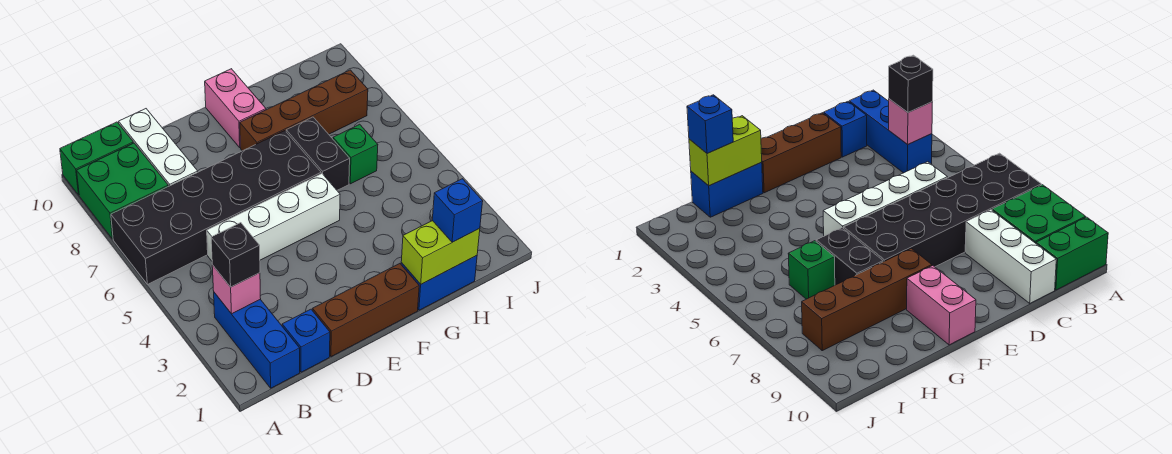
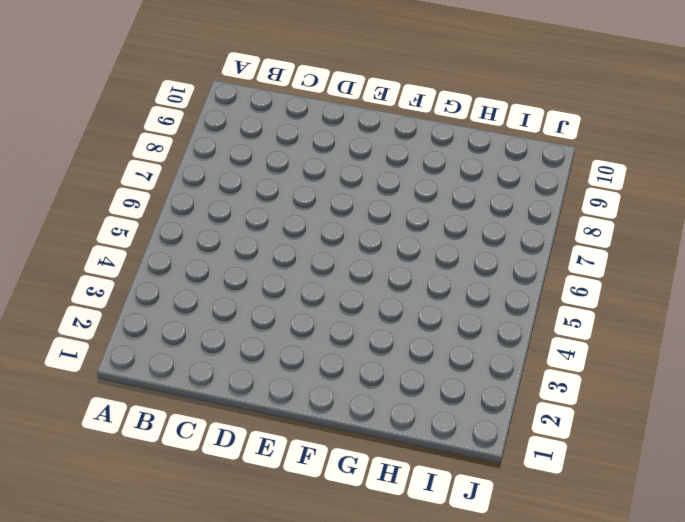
none -> black brick A6:F7 level 1
none -> green brick A8:B9 level 1
none -> green brick A10:B10 level 1

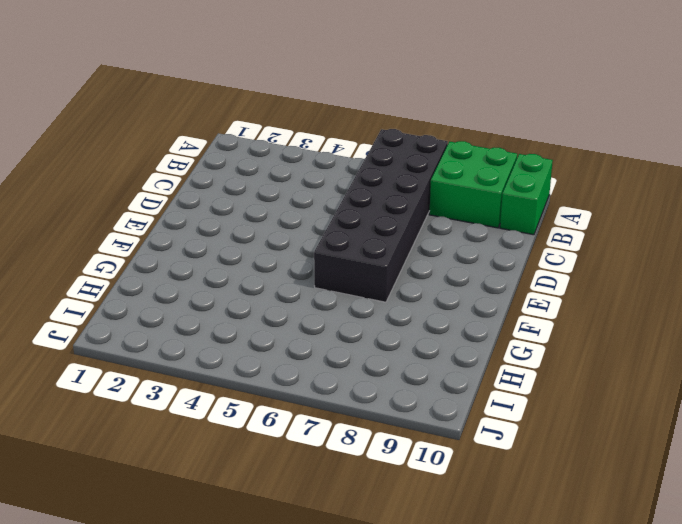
none -> blue brick B1:B3 level 1
none -> blue brick C1 level 1
none -> white brick C5:F5 level 1

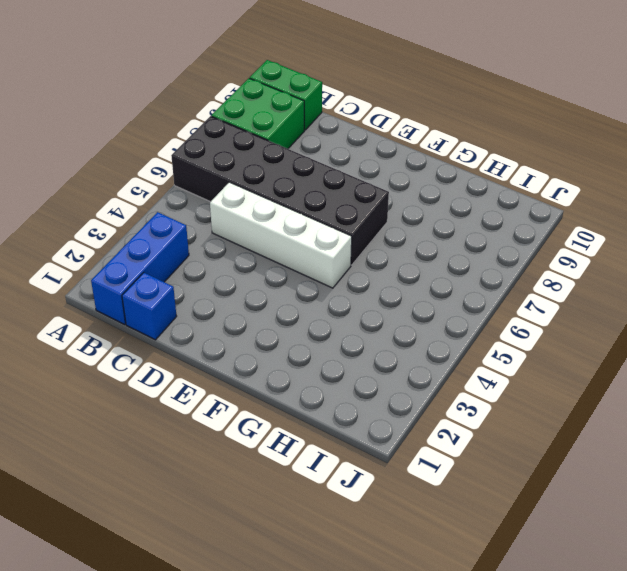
none -> white brick C8:C10 level 1
none -> brown brick D1:F1 level 1
none -> brown brick F8:I8 level 1

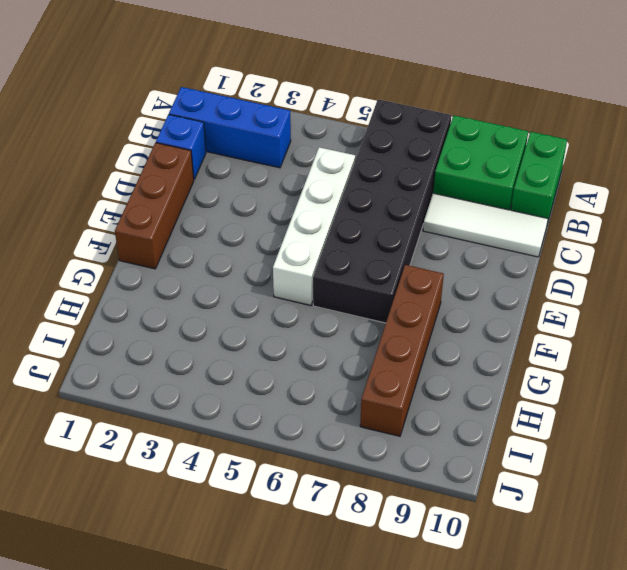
white tile C8:C10 level 1 -> white brick C8:C10 level 1
none -> pink brick F9:F10 level 1
none -> blue brick G1:H1 level 1
none -> black brick G6:G7 level 1

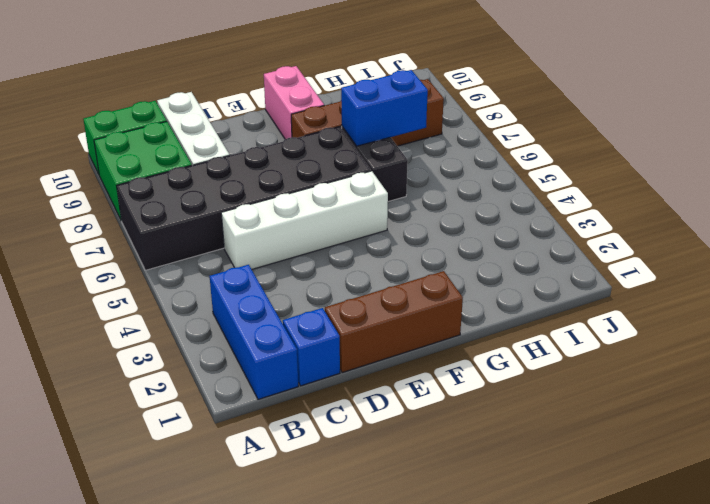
blue brick G7:H7 level 2 -> blue brick G1:H1 level 1
none -> green brick H6 level 1
none -> pink brick B3 level 2
none -> lime brick G1:H1 level 2

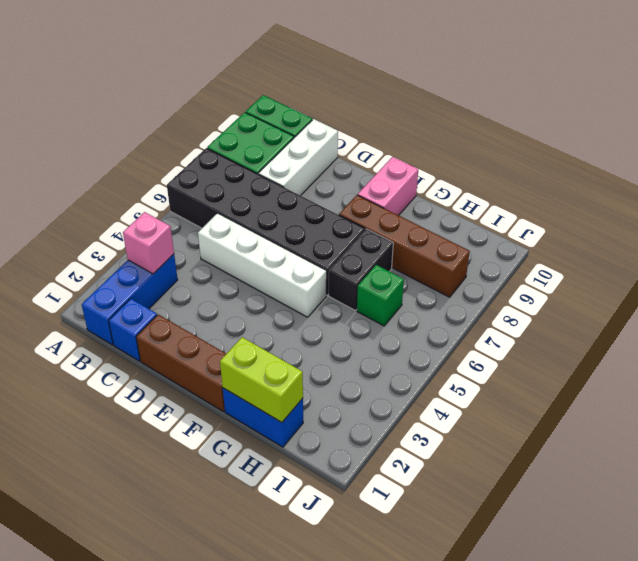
none -> black brick B3 level 3
none -> blue brick H1 level 3

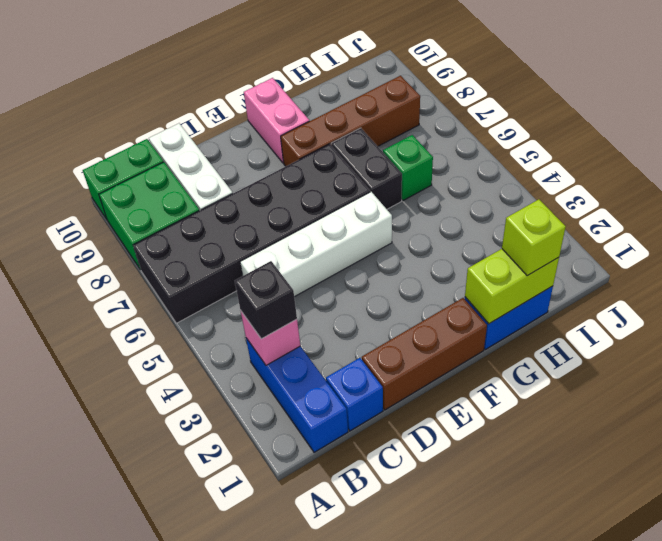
lime brick H1 level 3 -> blue brick H1 level 3

